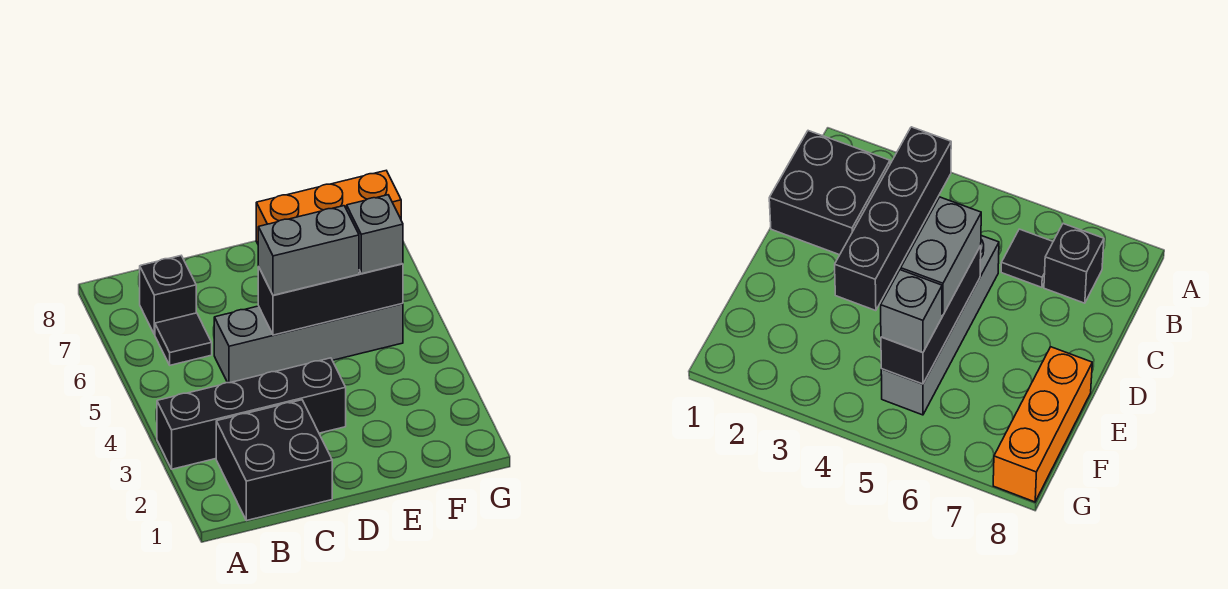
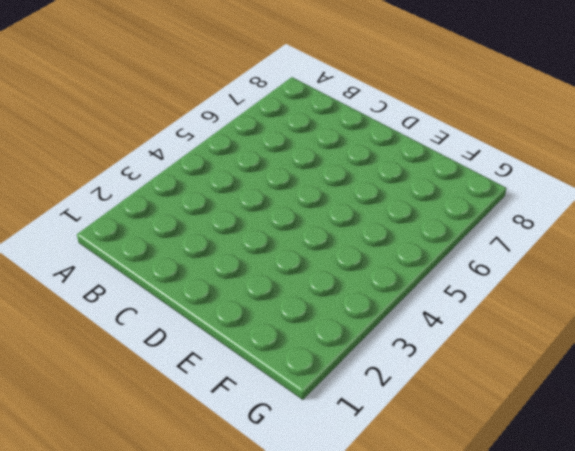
none -> black brick A3:D3 level 1
none -> black brick B1:C2 level 1

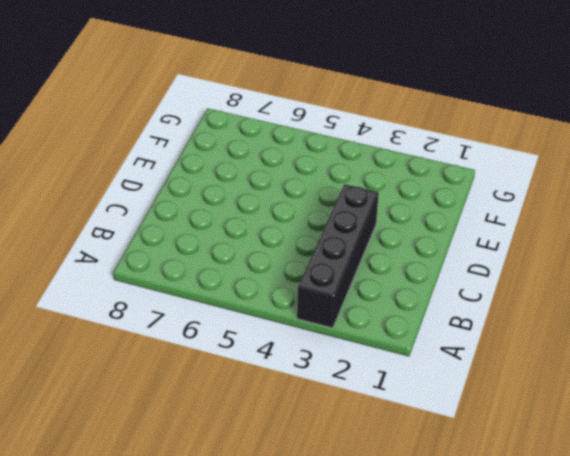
none -> black brick B1:C2 level 1
none -> black tile B6 level 1

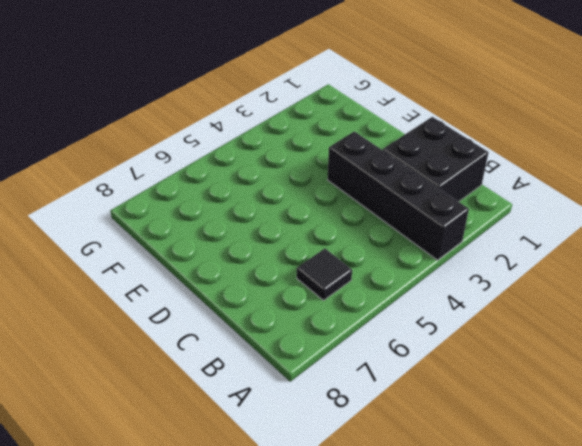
none -> black brick B7 level 1
none -> grey brick C5:F5 level 1

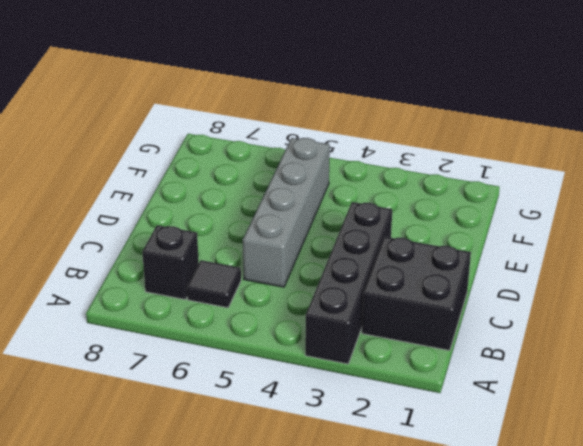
none -> orange brick E8:G8 level 1
none -> black brick D5:F5 level 2

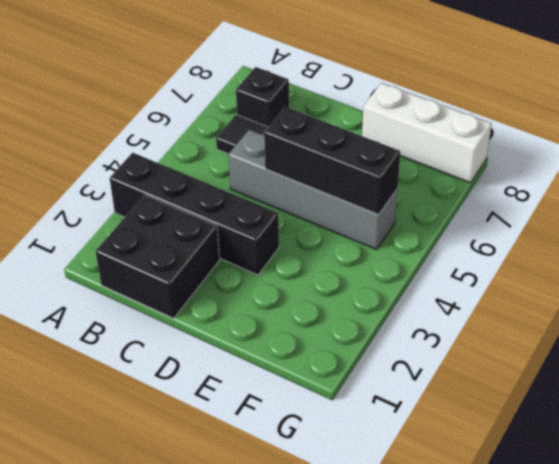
white brick E8:G8 level 1 -> orange brick E8:G8 level 1
none -> grey brick D5:E5 level 3
none -> grey brick F5 level 3

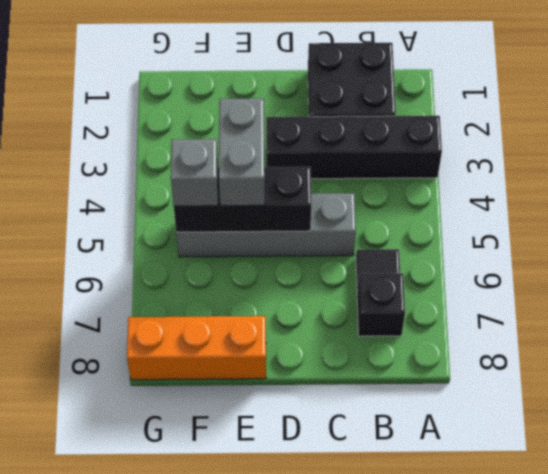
grey brick E4:E5 level 3 -> grey brick D5:E5 level 3

